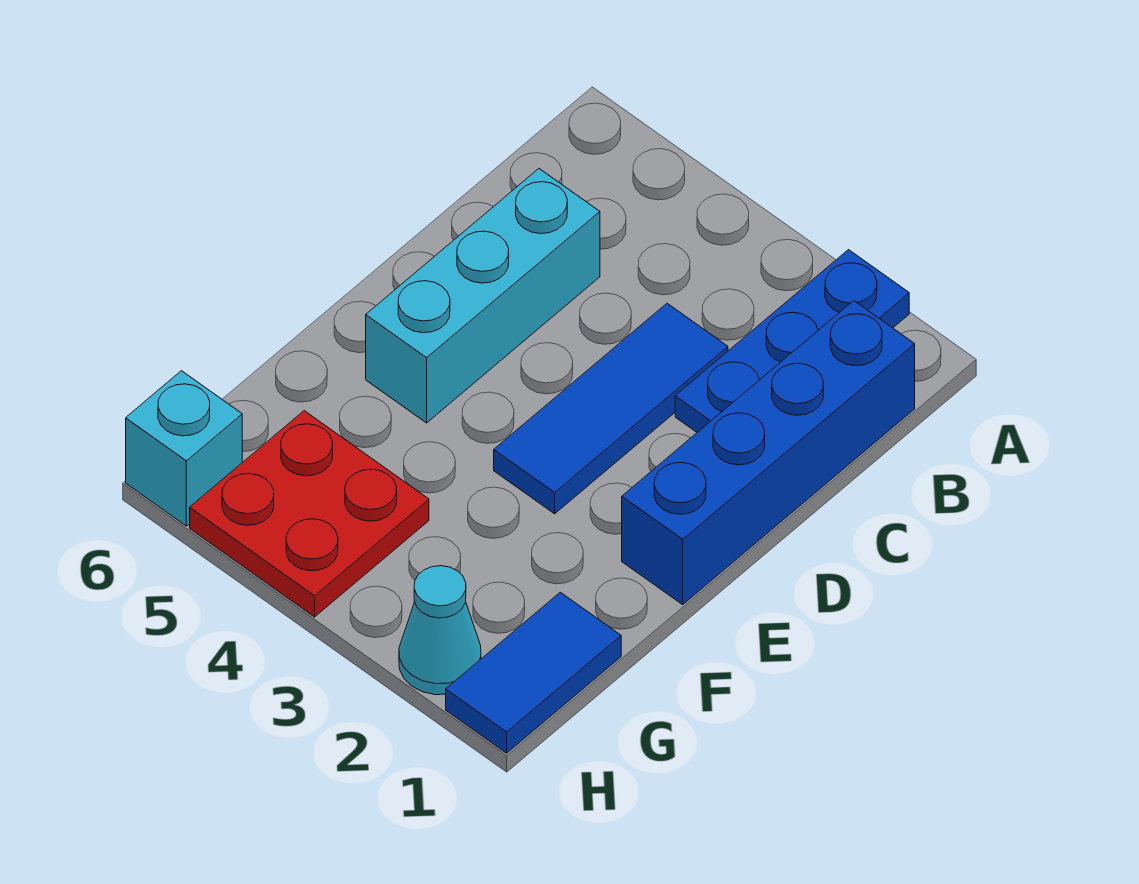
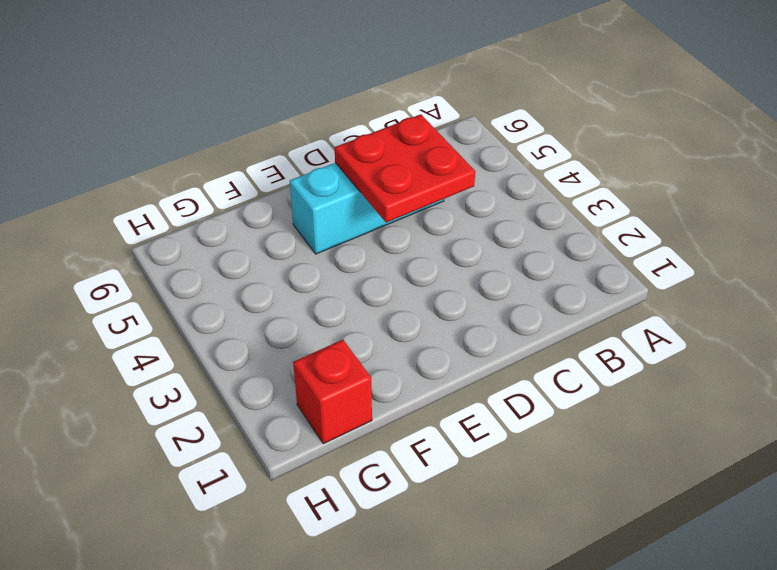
red plate C4:D5 level 2 -> red plate G4:H5 level 1
red brick G1 level 1 -> blue tile G1:H1 level 1
none -> blue plate A2:C2 level 1
none -> blue brick B1:E1 level 1

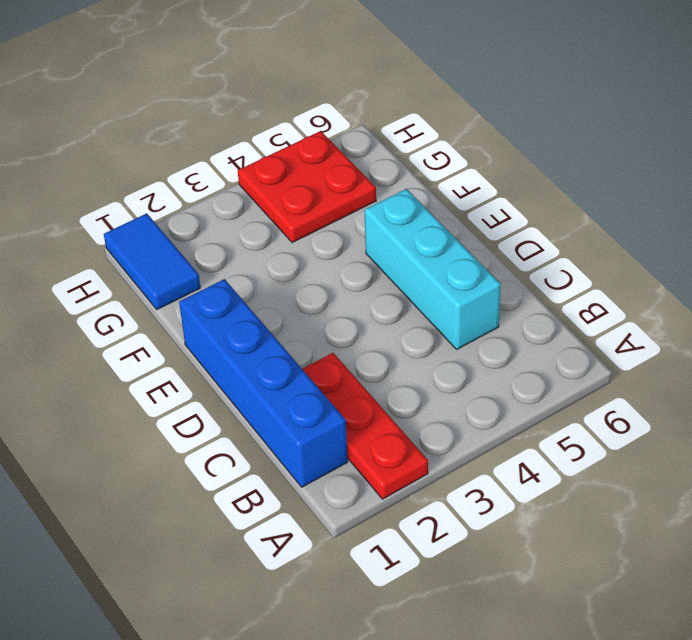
red plate A2:C2 level 1 -> blue plate A2:C2 level 1
none -> blue tile C3:E3 level 1
none -> cyan cone H2 level 1

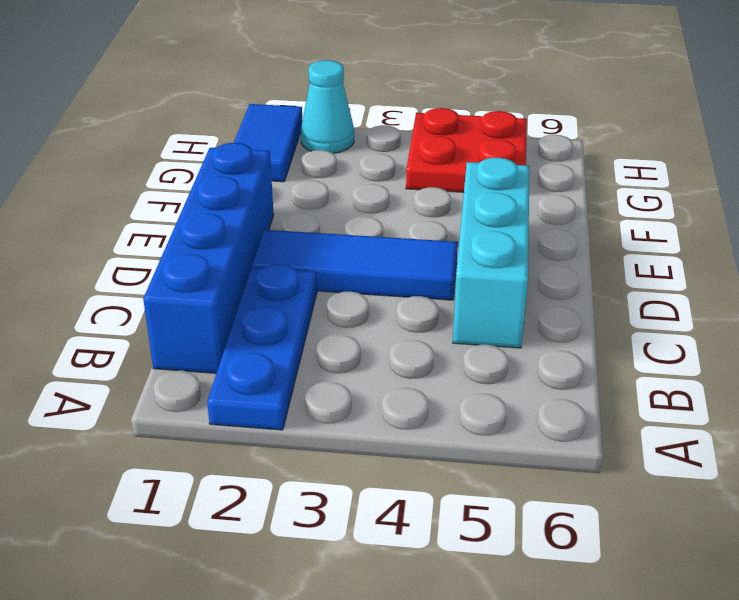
blue tile D2:D4 level 1 -> blue tile C3:E3 level 1
none -> cyan brick H6 level 1

